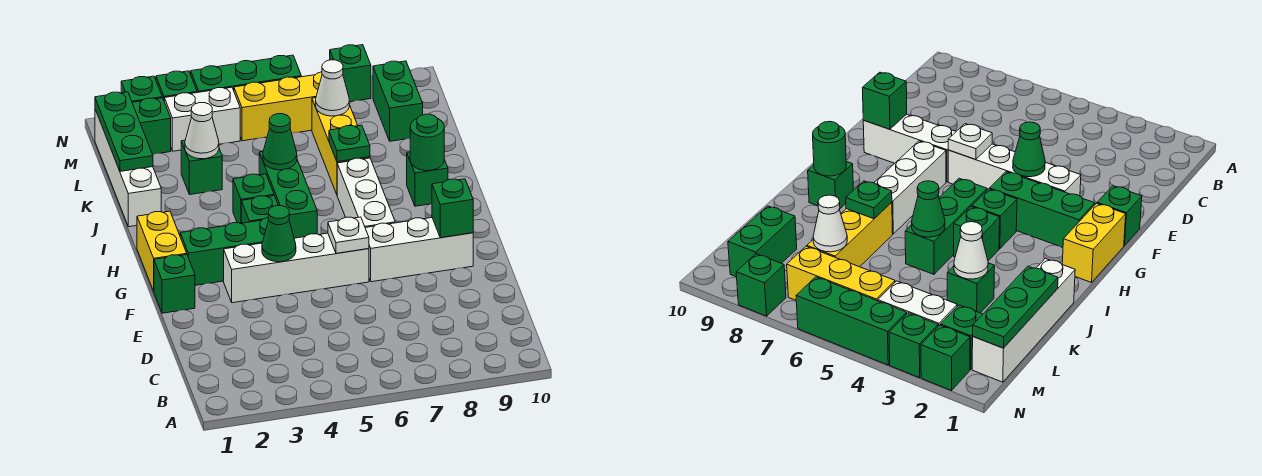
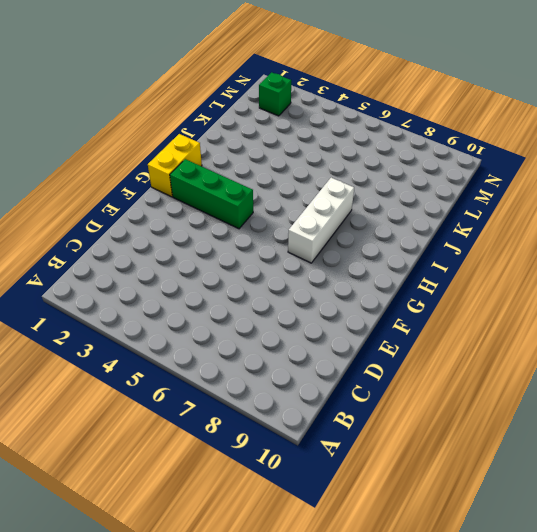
none -> green brick F1 level 1
none -> white brick F3:F6 level 1
none -> white brick F7:F9 level 1
none -> green brick H4 level 1

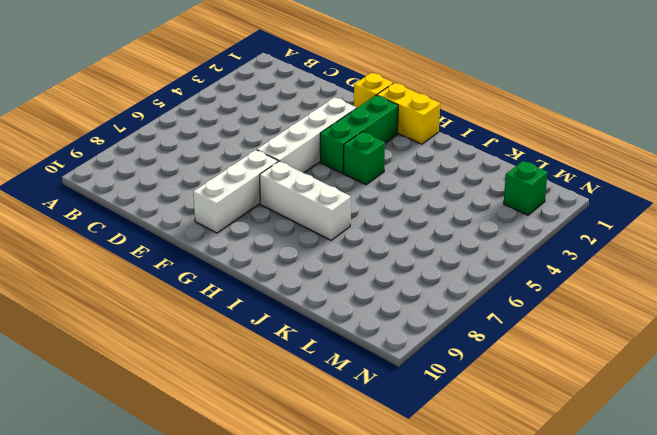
yellow brick F1 level 1 -> green brick F1 level 1
none -> green brick H5:J5 level 1
none -> green brick I4 level 1
none -> green brick I9 level 1
none -> white brick J1:M1 level 1

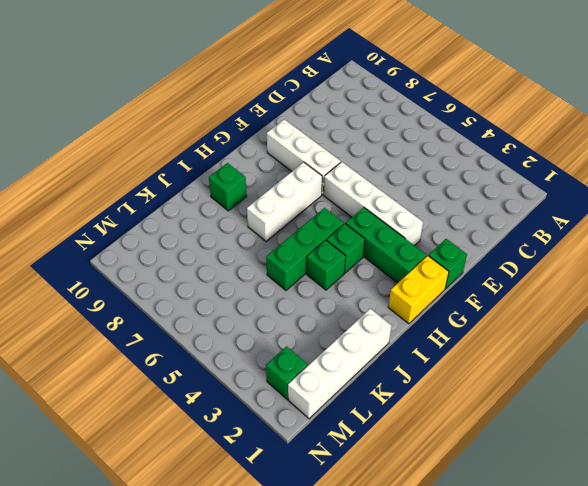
none -> yellow brick J7:L7 level 1
none -> green brick K3 level 1
none -> green brick L9:M9 level 1
none -> white brick M3:M4 level 1

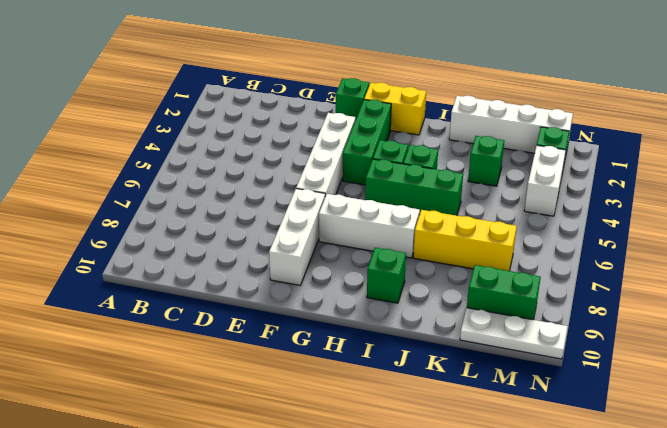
white plate L10:N10 level 1 -> none
none -> yellow brick M5:M7 level 1
none -> green brick N2 level 1
none -> green brick N3 level 1
none -> green brick N4:N6 level 1

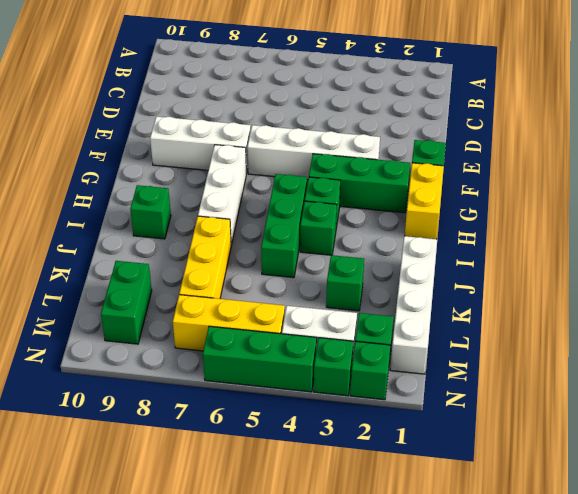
none -> green brick N8 level 1
none -> green cone F4 level 2
none -> white plate F6 level 2
none -> green brick F9 level 2

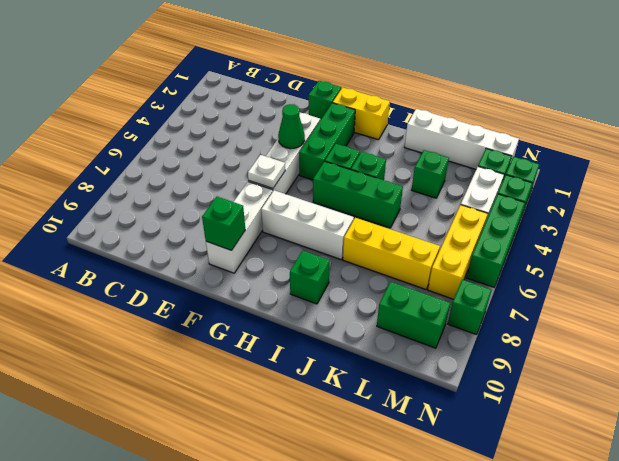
none -> green round brick I9 level 2
none -> green cone J5 level 2
none -> green plate J7 level 2
none -> green plate K1:M1 level 2

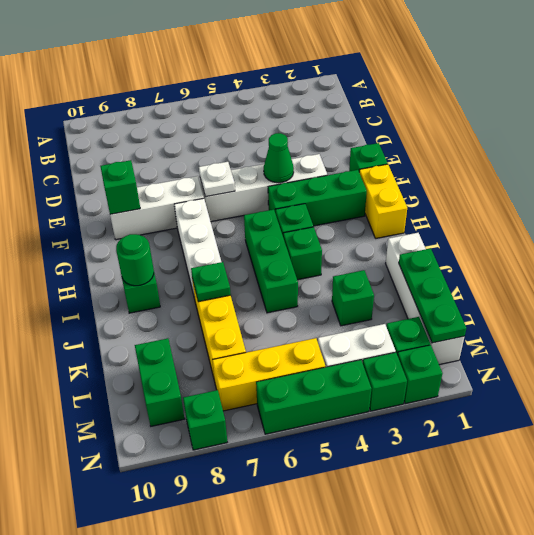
none -> green cone J5 level 2
none -> white cone K3 level 2
none -> white cone L7 level 2

